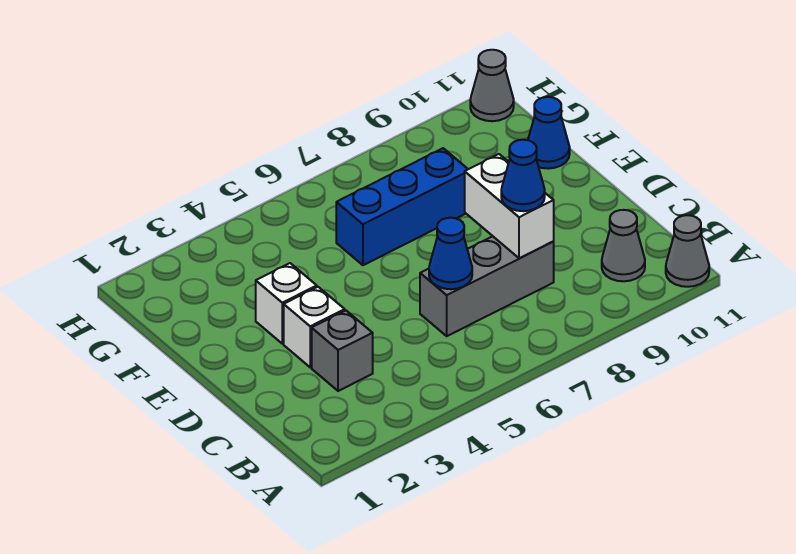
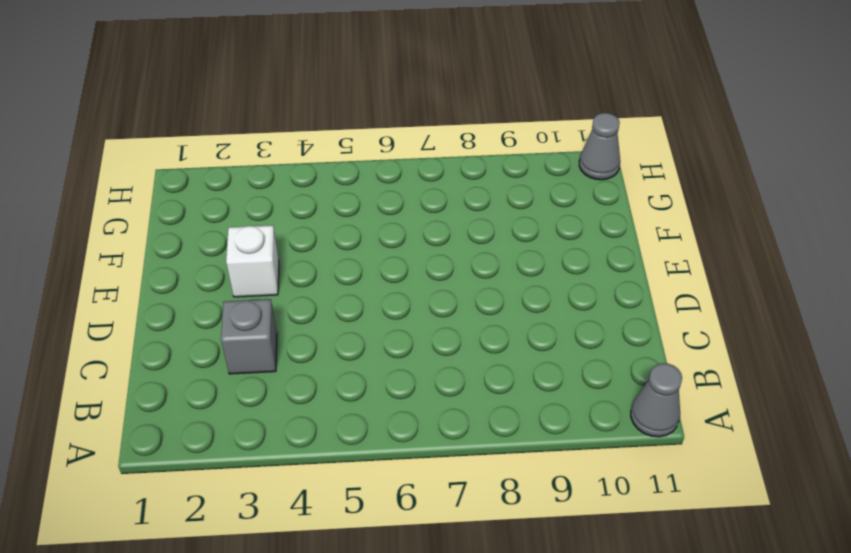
none -> grey cone B10 level 1
none -> grey brick C6:C8 level 1
none -> white brick D3 level 1

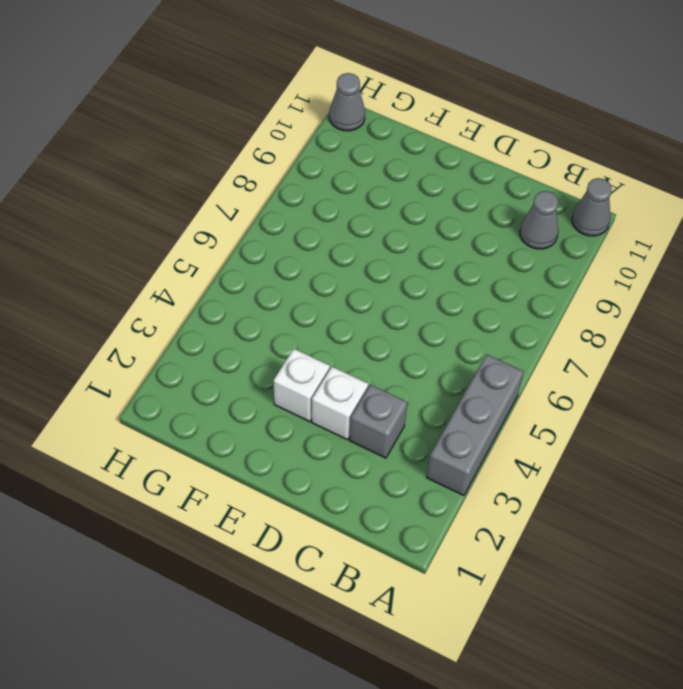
grey brick A3:A5 level 1 -> grey brick C6:C8 level 1
none -> blue brick F6:F8 level 1
none -> blue cone F11 level 1
none -> blue cone C6 level 2

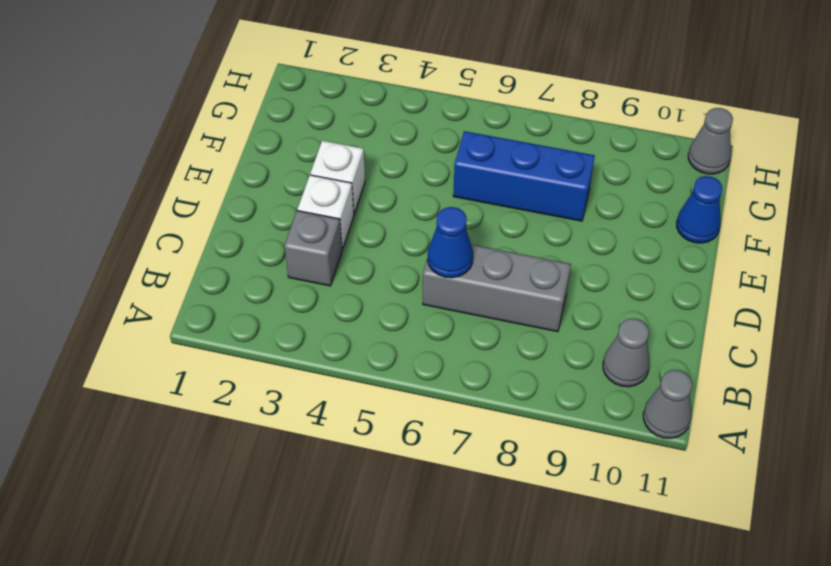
none -> white brick C8:D8 level 2
none -> blue cone C8 level 3

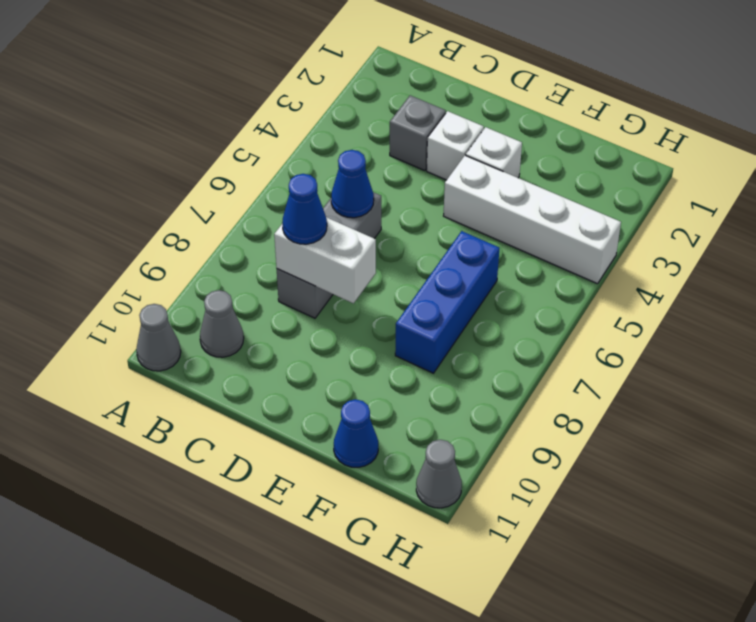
white brick E4:H4 level 1 -> none

